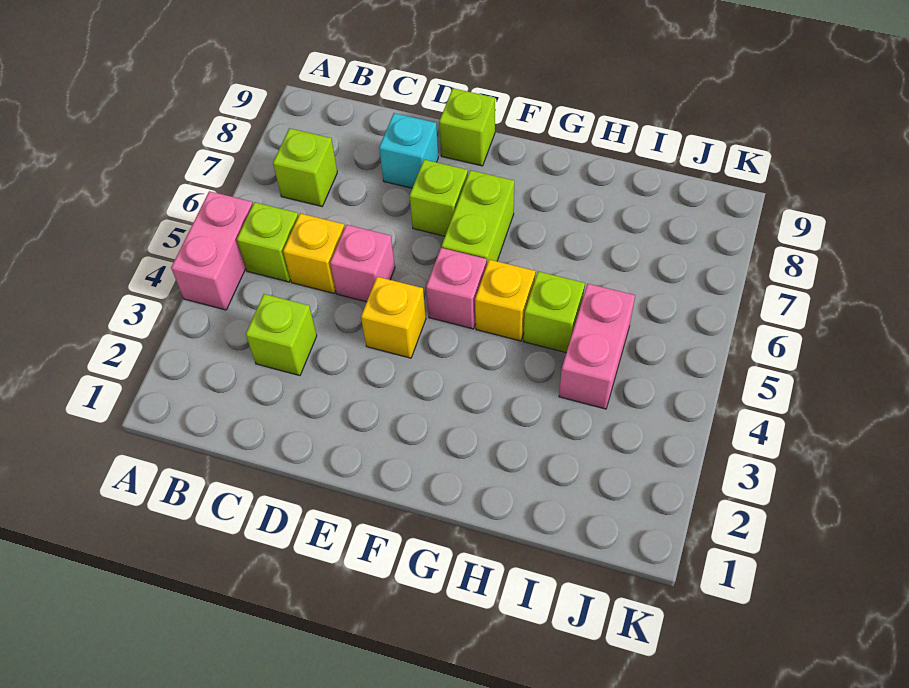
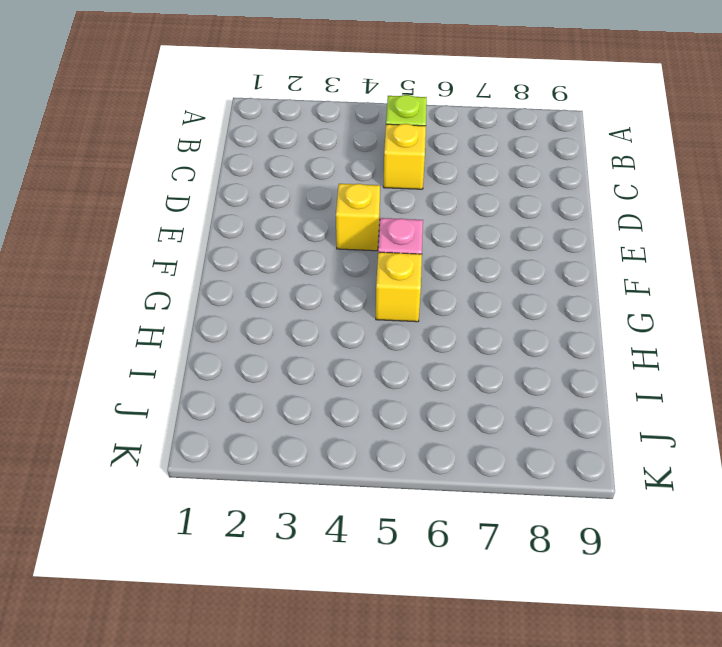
none -> pink brick A4:A5 level 1
none -> lime brick B7 level 1
none -> lime brick C3 level 1

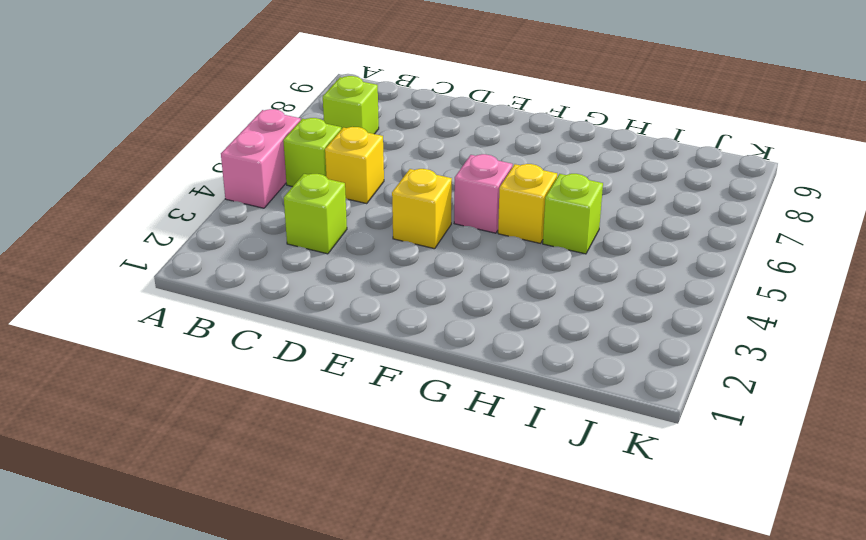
none -> pink brick D5 level 1
none -> cyan brick D8 level 1
none -> lime brick E7 level 1

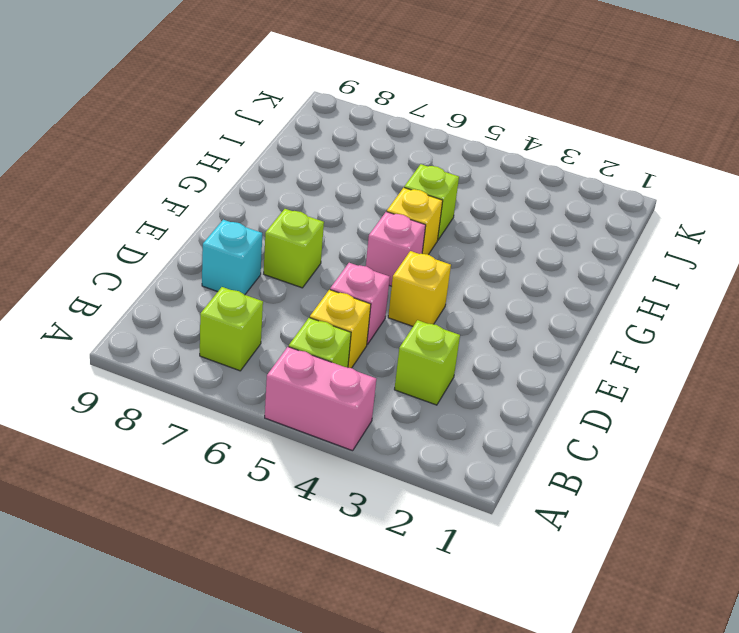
none -> lime brick E9 level 1
none -> lime brick F6:F7 level 1
none -> pink brick I4:I5 level 1

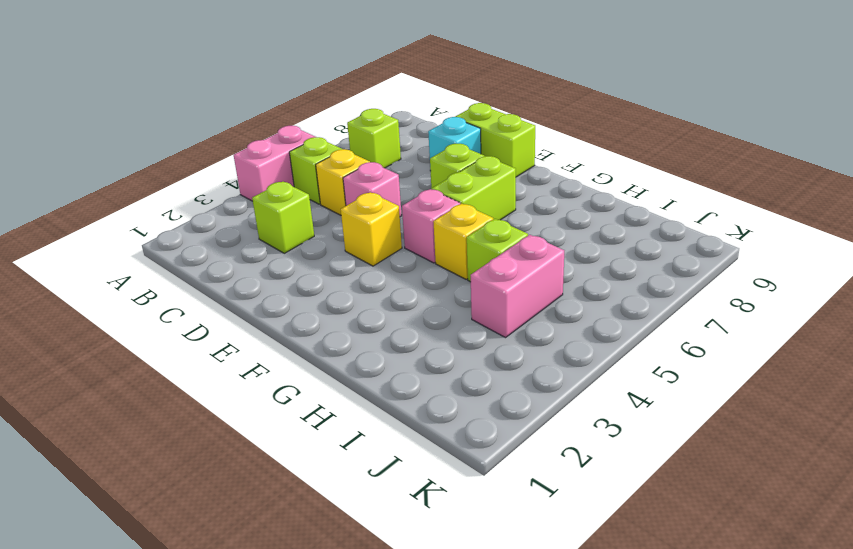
lime brick D9:E9 level 1 -> lime brick E9 level 1

